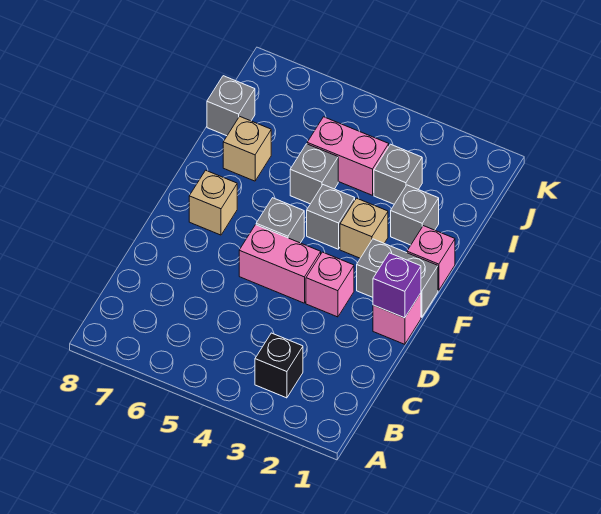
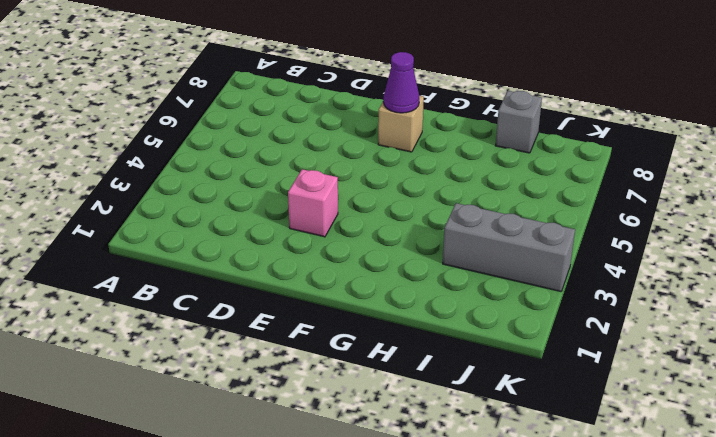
purple cone F7 level 2 -> none
grey brick I3:K3 level 1 -> grey brick I3 level 1
none -> black brick B3 level 1
none -> pink brick E1 level 1
none -> pink brick E4:E5 level 1

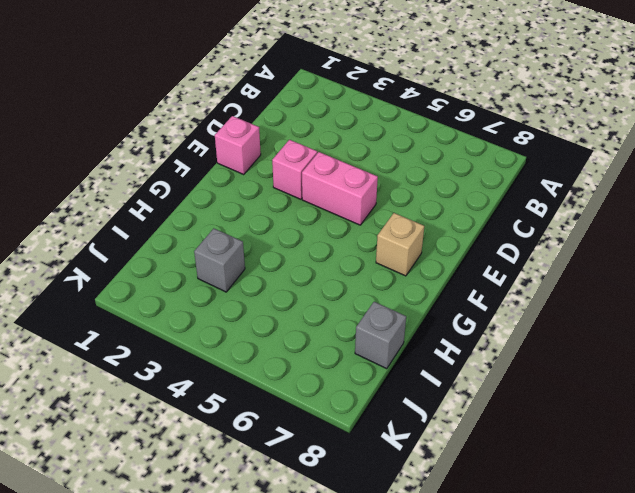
none -> black brick B3 level 1
none -> grey brick F1:F2 level 1
none -> grey brick F5 level 1

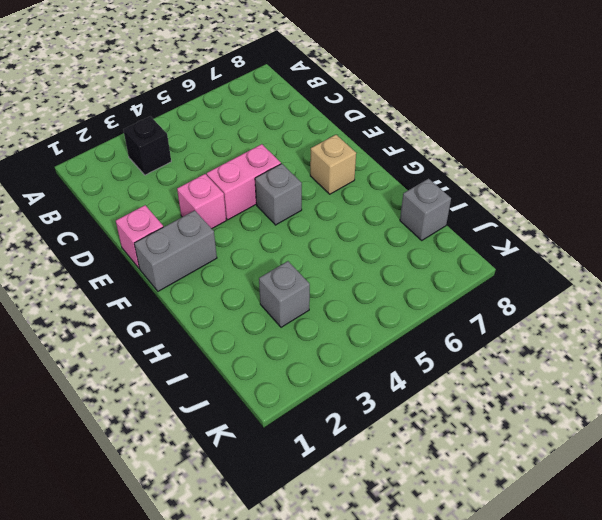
none -> pink brick G1 level 1
none -> tan brick G3 level 1
none -> grey brick G4 level 1

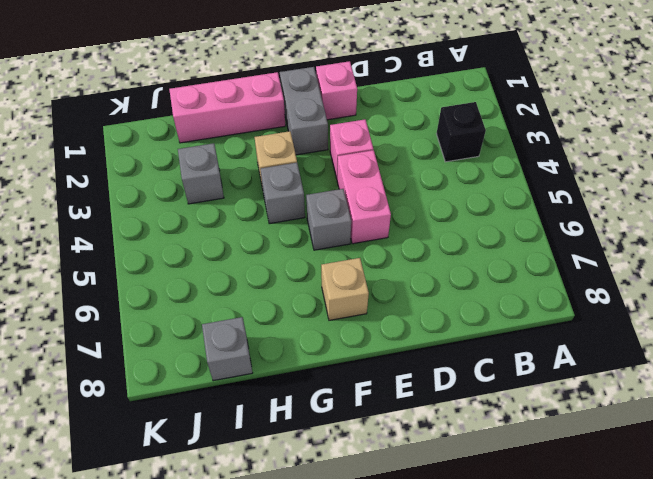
pink brick G1:I1 level 1 -> pink brick G1 level 1
none -> grey brick H2 level 1
none -> grey brick H5 level 1
none -> tan brick H7 level 1

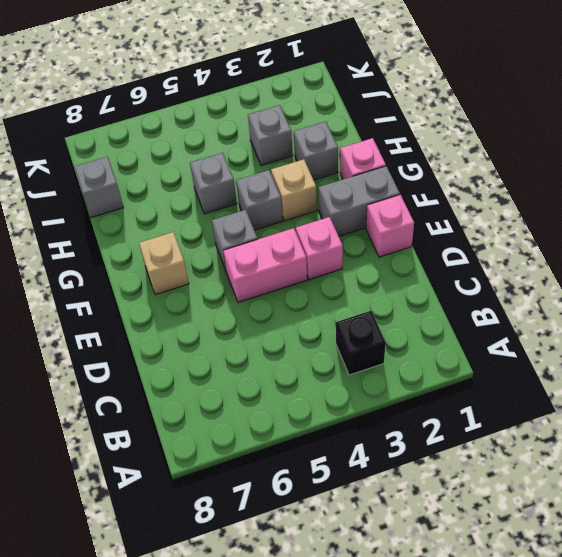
none -> tan brick H7 level 1
none -> pink brick I4:I5 level 1
none -> purple brick E1 level 2

